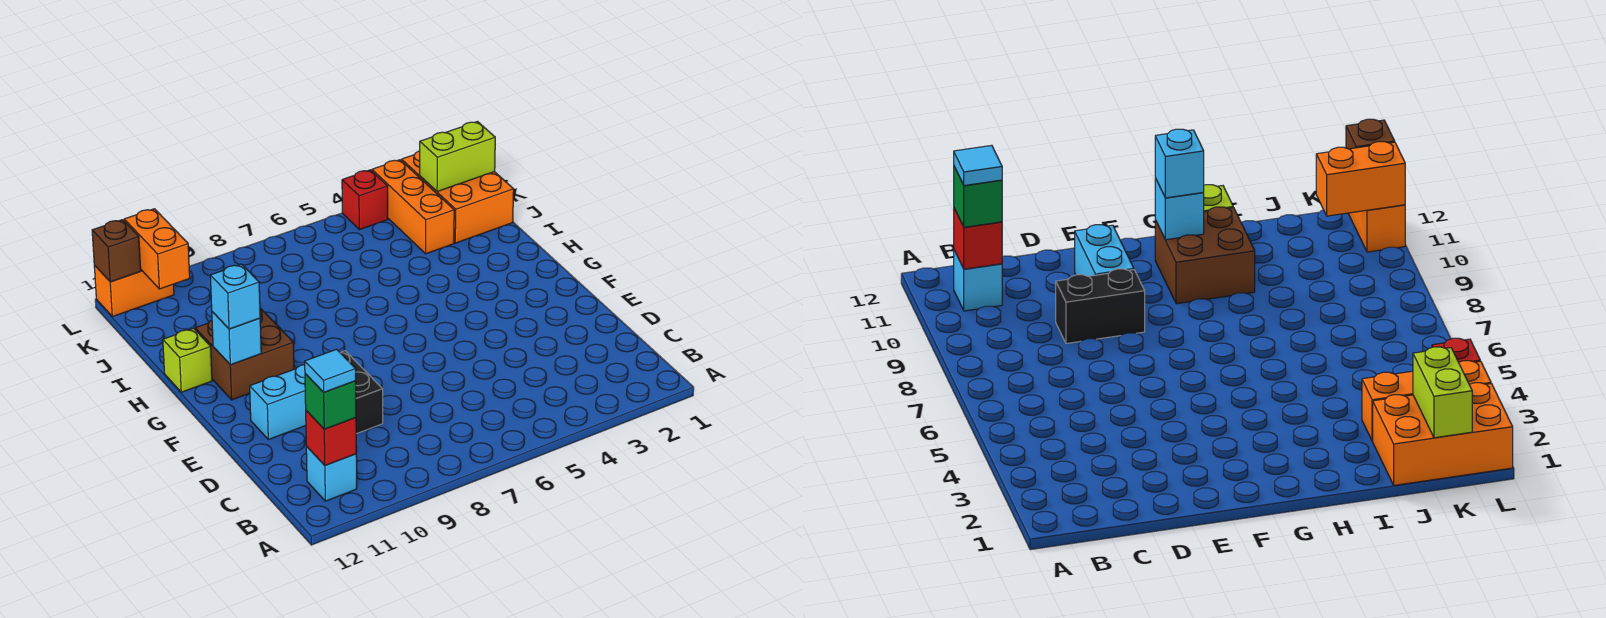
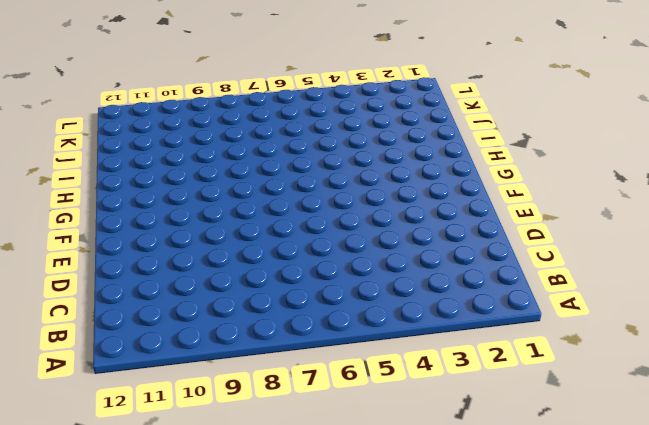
none -> cyan brick B11 level 1
none -> black brick D9:E9 level 1
none -> cyan brick E10:E11 level 1

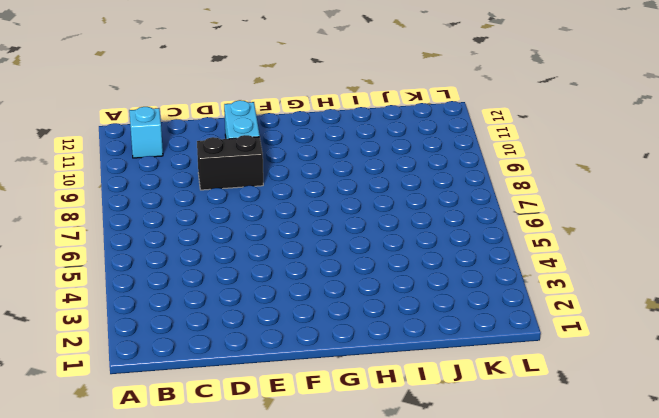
none -> brown brick G10:H11 level 1
none -> lime brick H12 level 1
none -> orange brick J1:L2 level 1

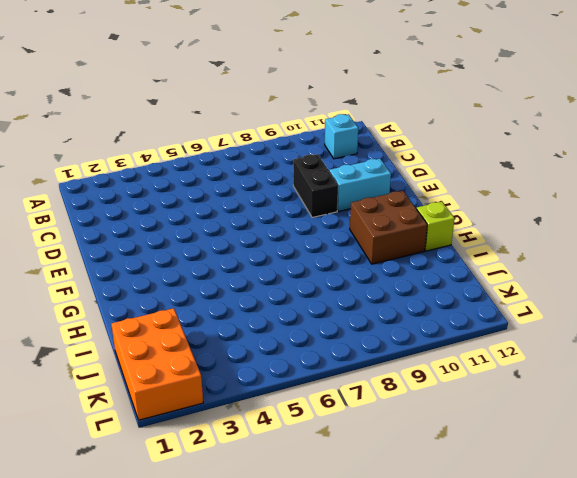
none -> orange brick J3:L3 level 1
none -> red brick L4 level 1
none -> orange brick L11:L12 level 1

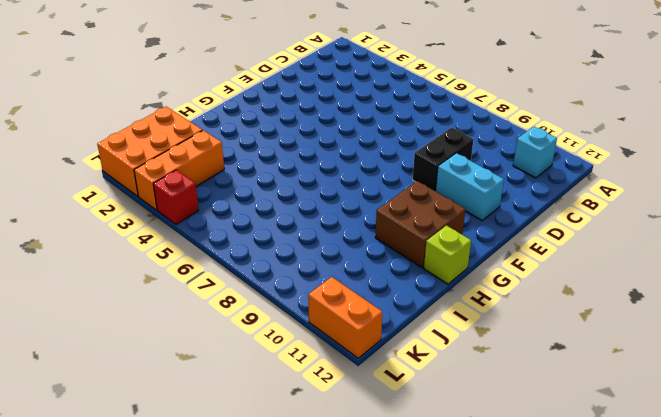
none -> red brick B11 level 2
none -> cyan brick G11 level 2
none -> lime brick K1:K2 level 2

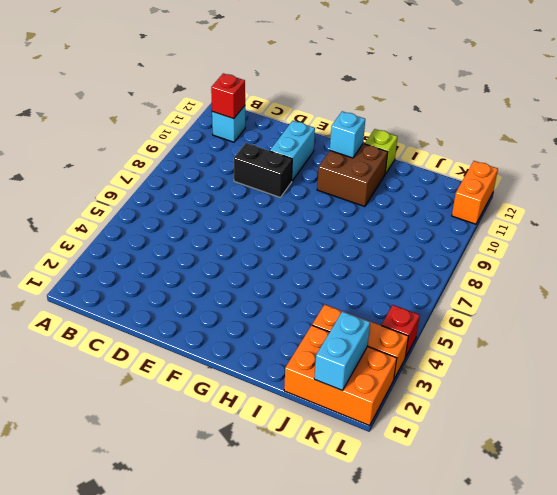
cyan brick K1:K2 level 2 -> lime brick K1:K2 level 2
none -> orange brick K11:L11 level 2
none -> brown brick L12 level 2
none -> green brick B11 level 3

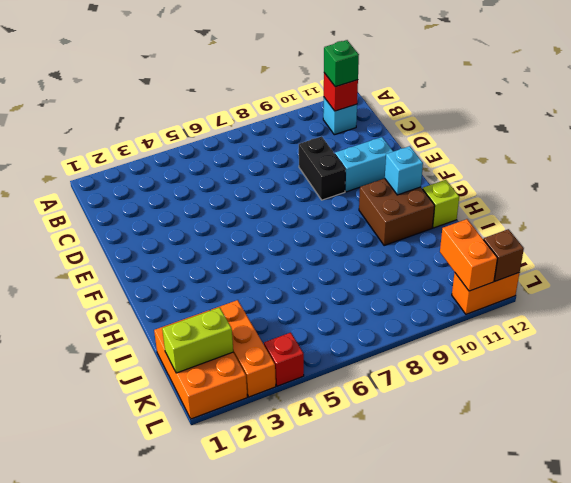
none -> cyan brick G11 level 3
none -> cyan tile B11 level 4

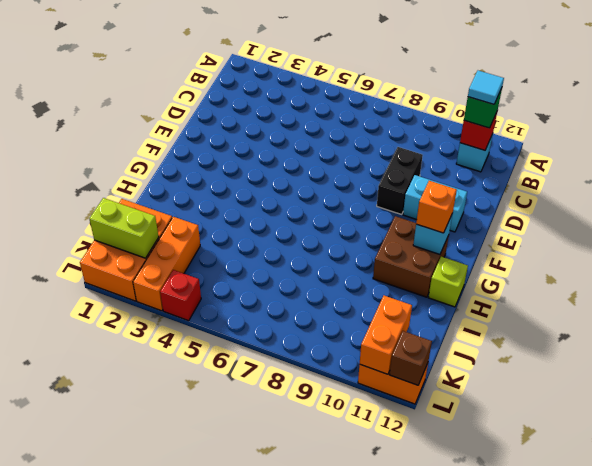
orange brick G11 level 3 -> cyan brick G11 level 3

